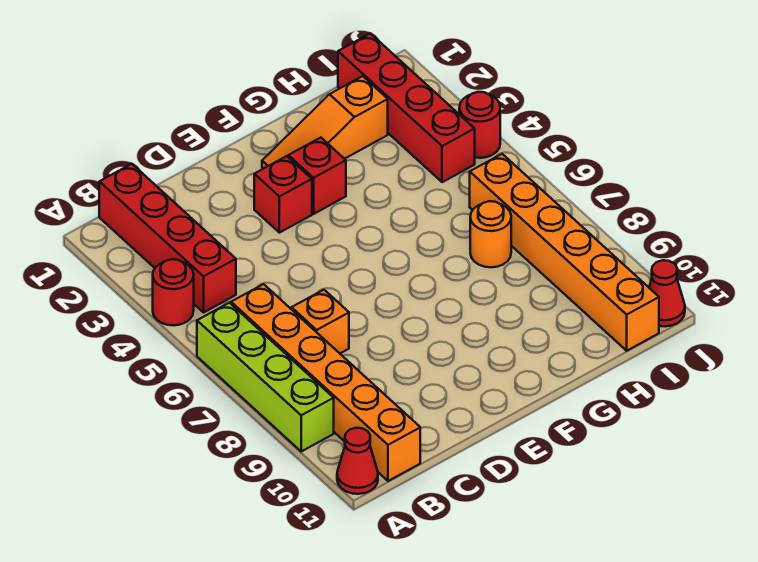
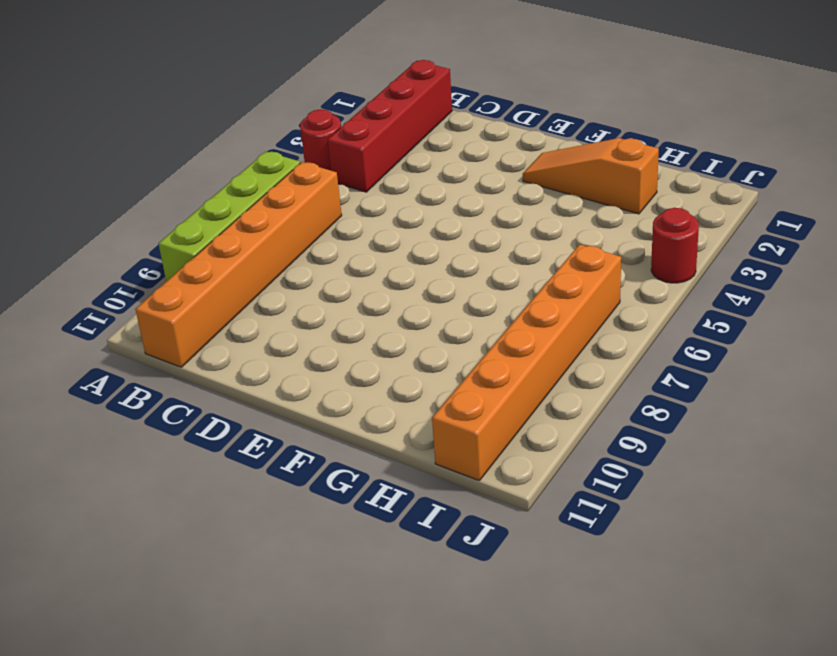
none -> red cone A11 level 1
none -> orange brick C7 level 1
none -> red brick E3 level 1

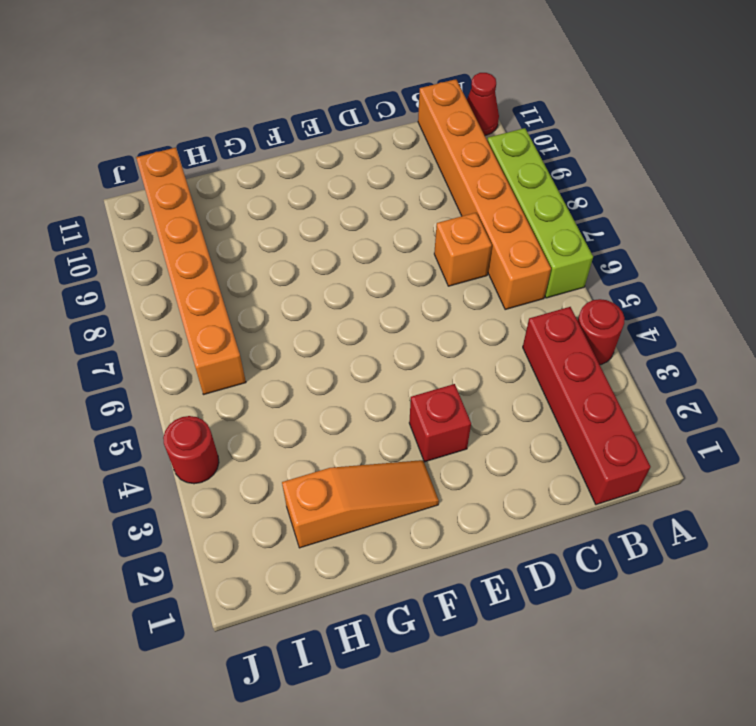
none -> red brick F3 level 1
none -> orange round brick H7 level 1
none -> red brick I1:I4 level 1

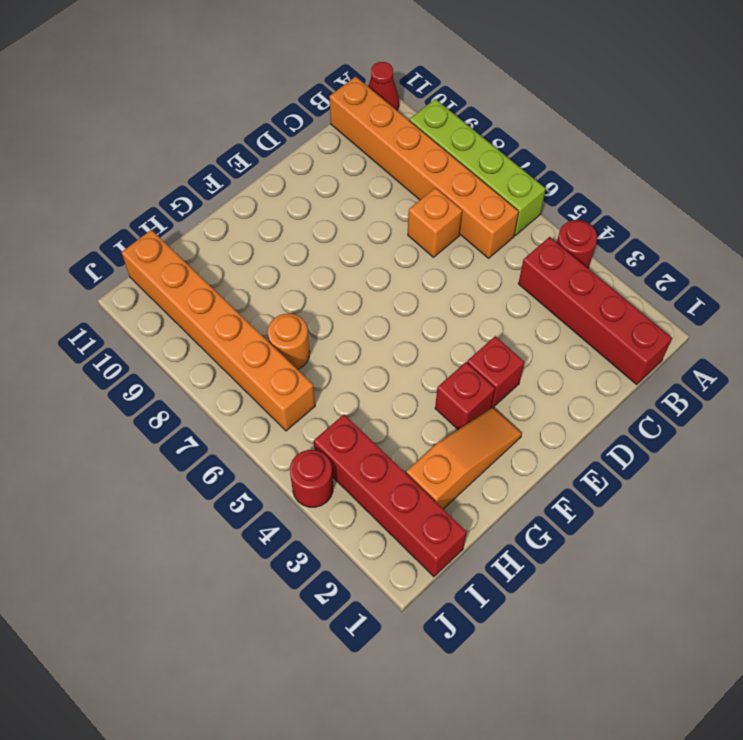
none -> red cone J11 level 1

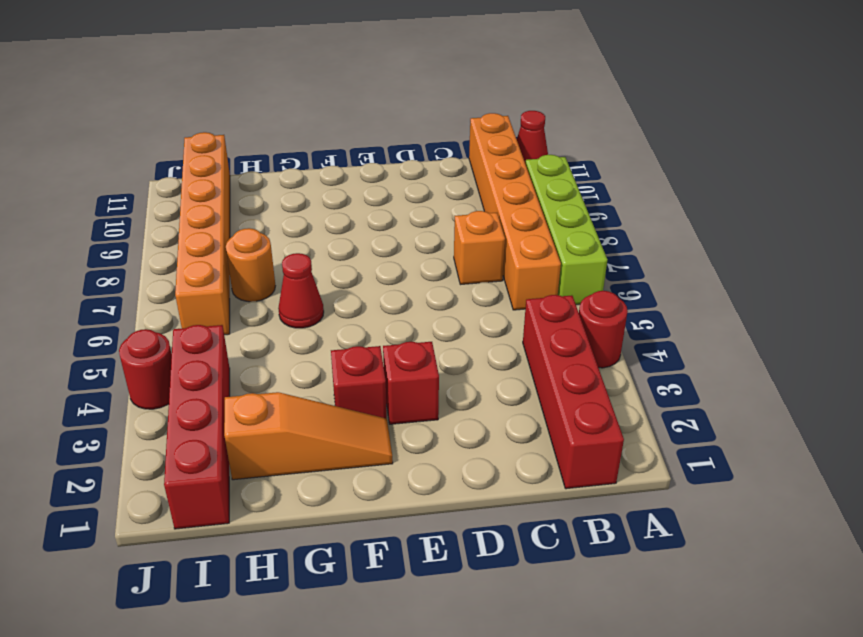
red cone G6 level 1 -> red cone J11 level 1

